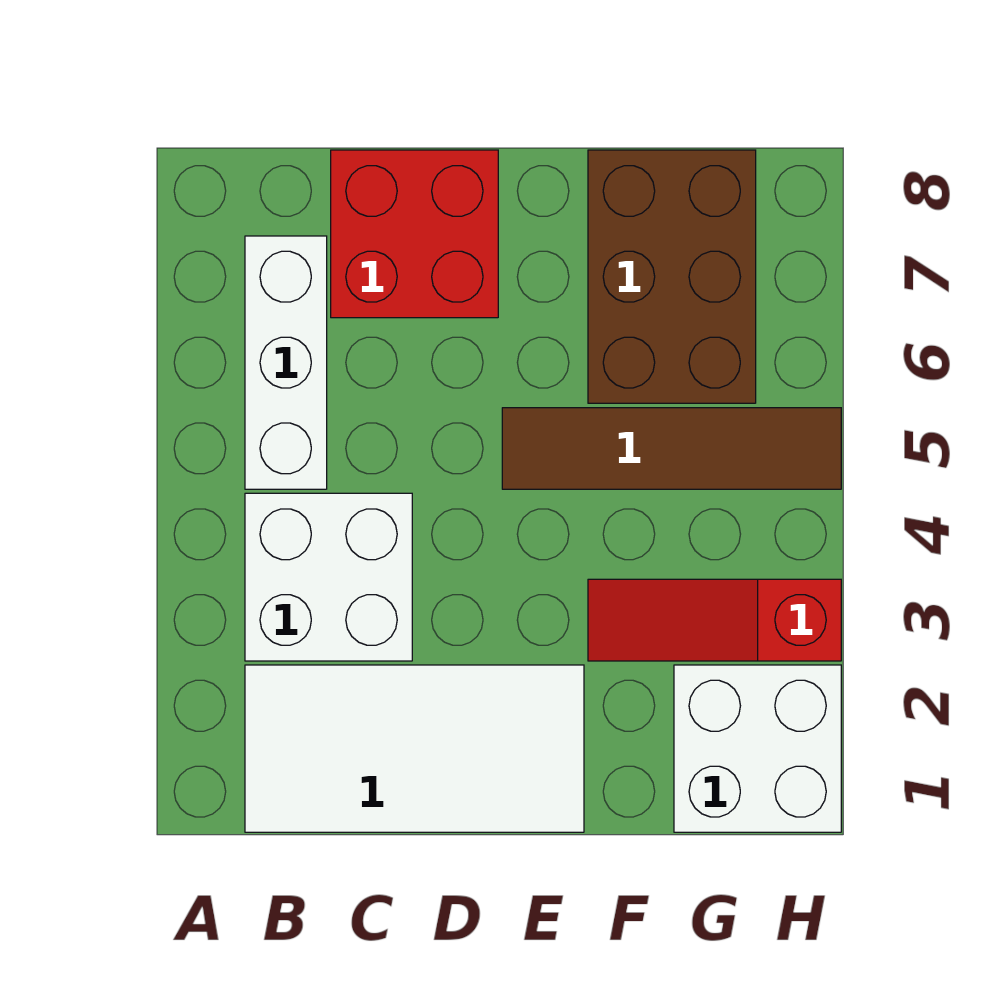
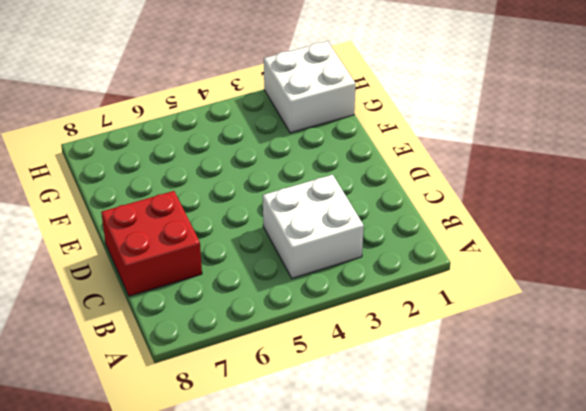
none -> white tile B1:E2 level 1
none -> white brick B5:B7 level 1

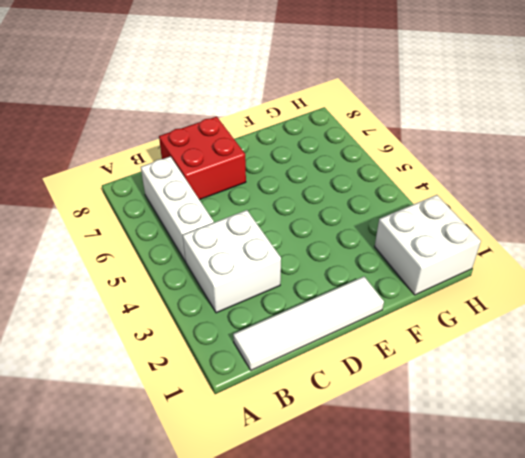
white tile B1:E1 level 1 -> white tile B1:E2 level 1
none -> brown tile E5:H5 level 1
none -> red slope F3:H3 level 1 top H

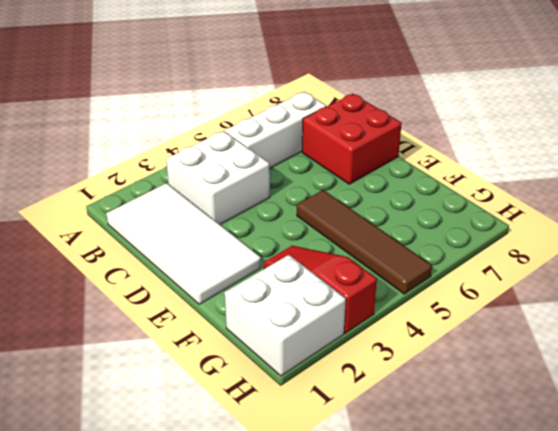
none -> brown brick F6:G8 level 1

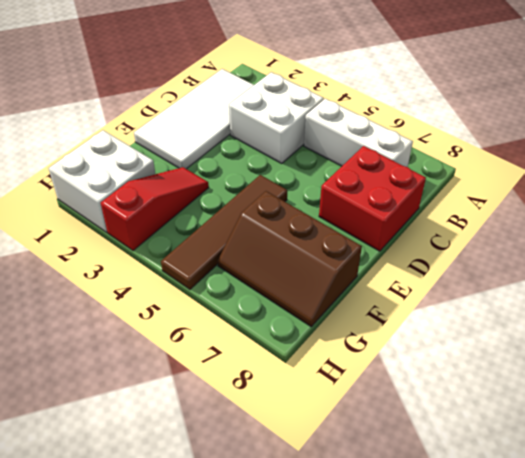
brown slope F6:G8 level 1 top F -> brown brick F6:G8 level 1

